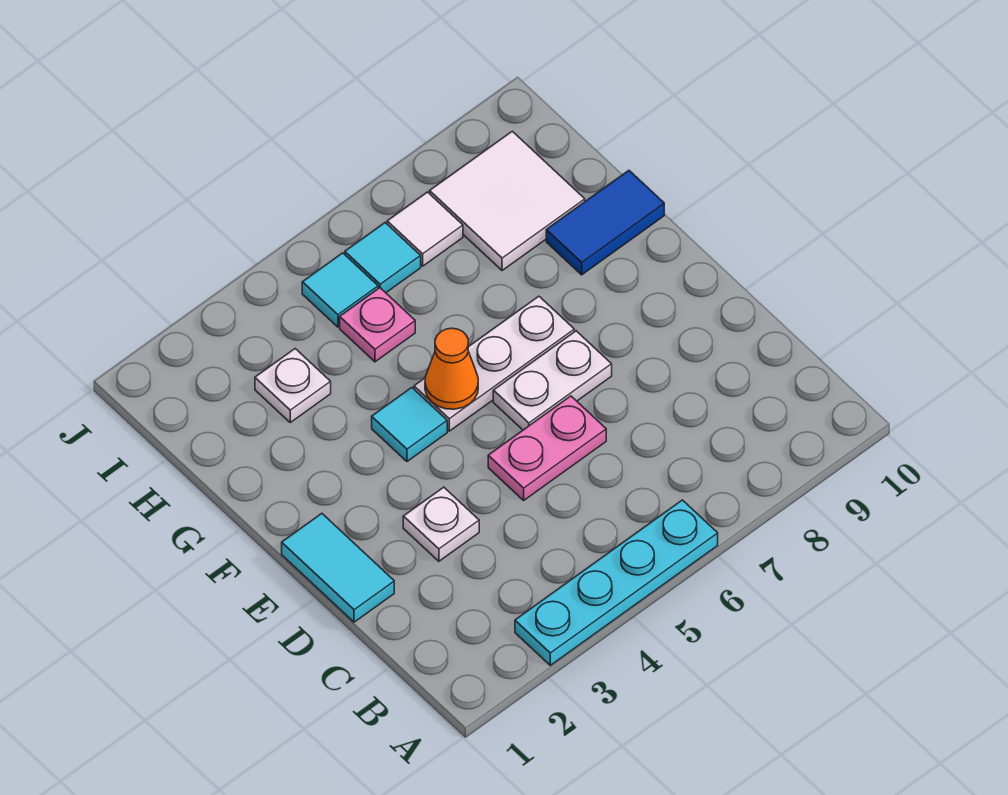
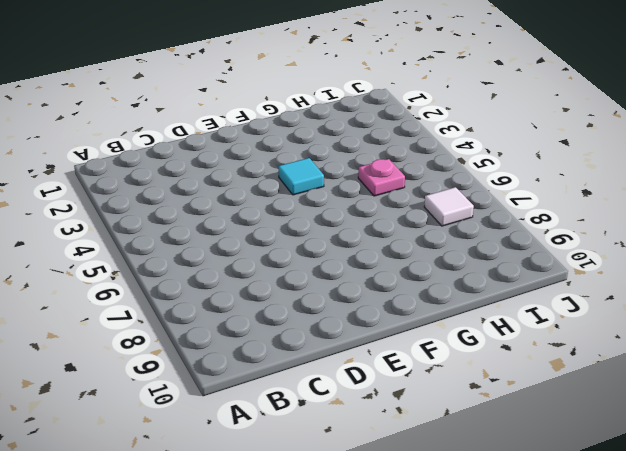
none -> cyan plate A3:A6 level 1
none -> cyan tile D1:E1 level 1
none -> white plate D3 level 1

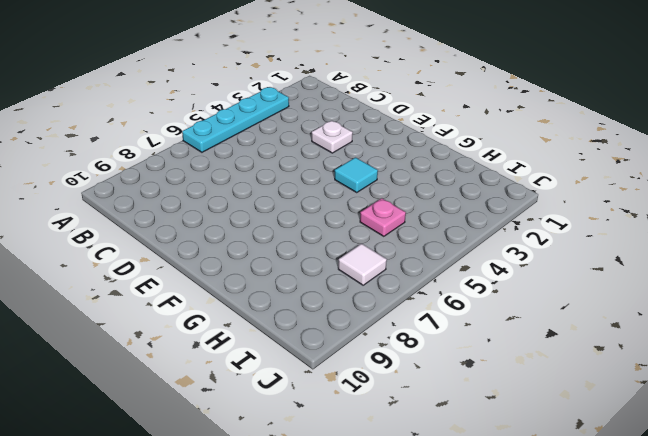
none -> cyan tile D1:E1 level 1
none -> pink plate D5:D6 level 1
none -> white plate E6:E7 level 1

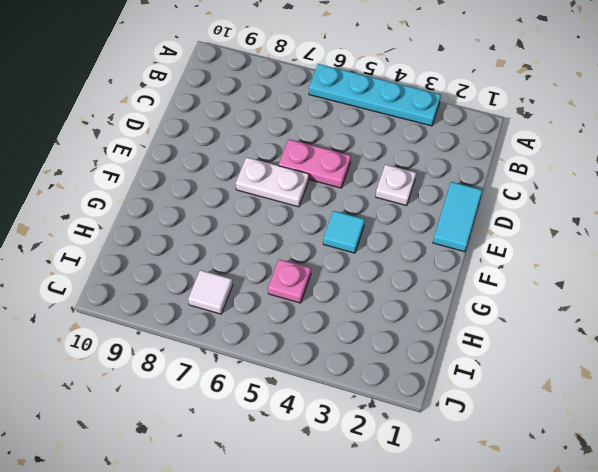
none -> white plate F5:F7 level 1
none -> blue tile G9:G10 level 1
none -> white plate H3 level 1

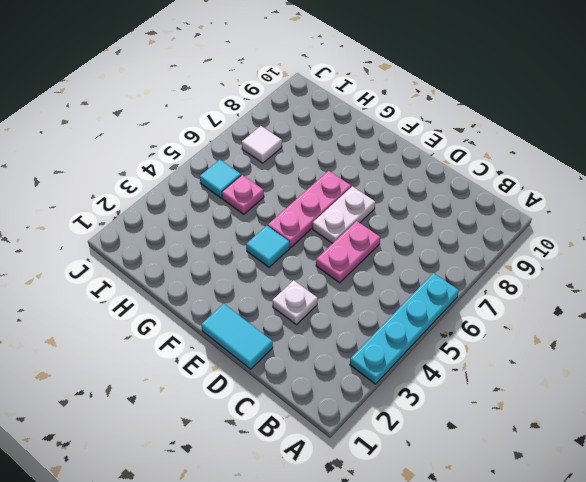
pink plate F5:F7 level 1 -> white plate F5:F7 level 1
none -> blue tile G9:G10 level 1
none -> white plate H3 level 1
none -> white tile H8:I9 level 1

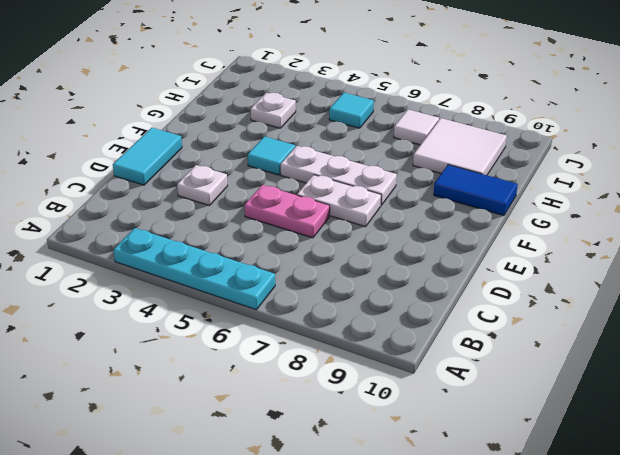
none -> pink plate H5 level 1
none -> cyan tile I6 level 1
none -> orange cone F5 level 2

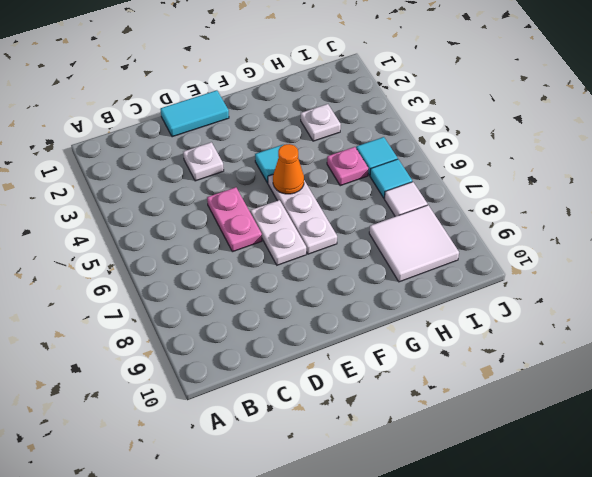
none -> cyan plate A3:A6 level 1
none -> blue tile G9:G10 level 1

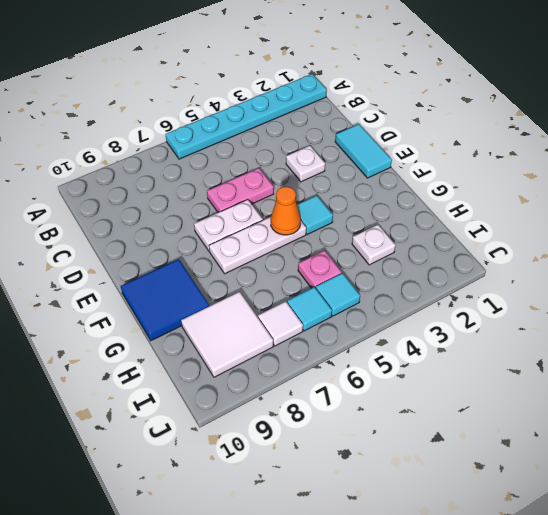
cyan plate A1:A6 level 1 -> cyan plate A3:A6 level 1
blue tile F9:G10 level 1 -> blue tile G9:G10 level 1

